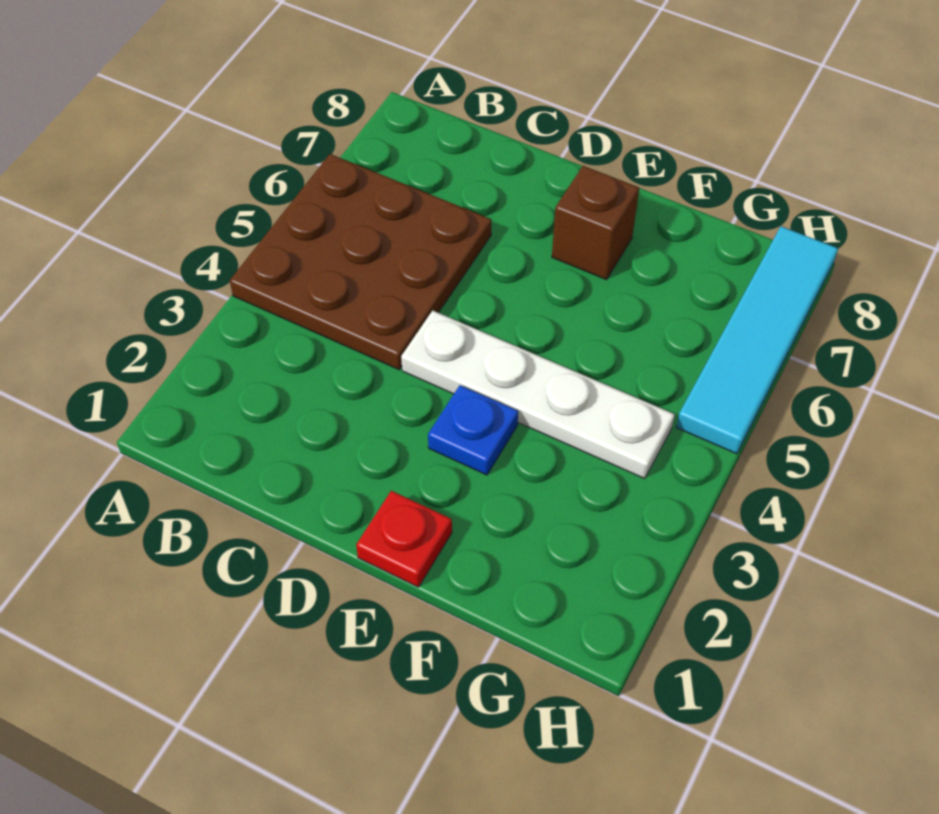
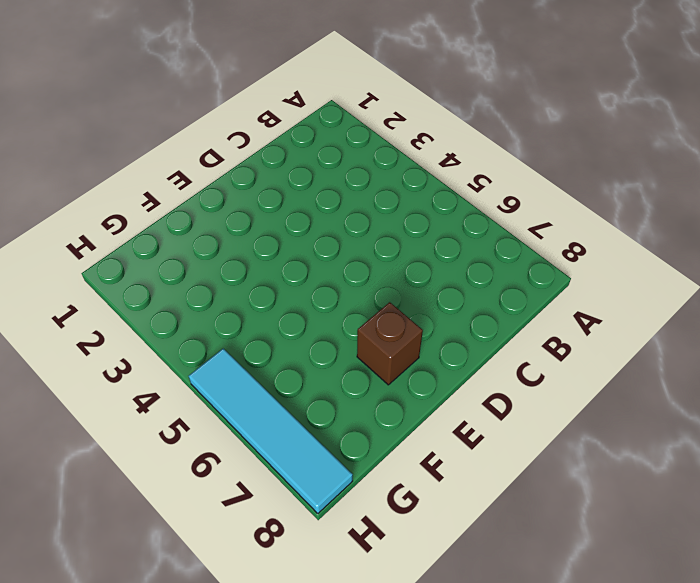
none -> brown plate A4:C6 level 1
none -> white plate D4:G4 level 1

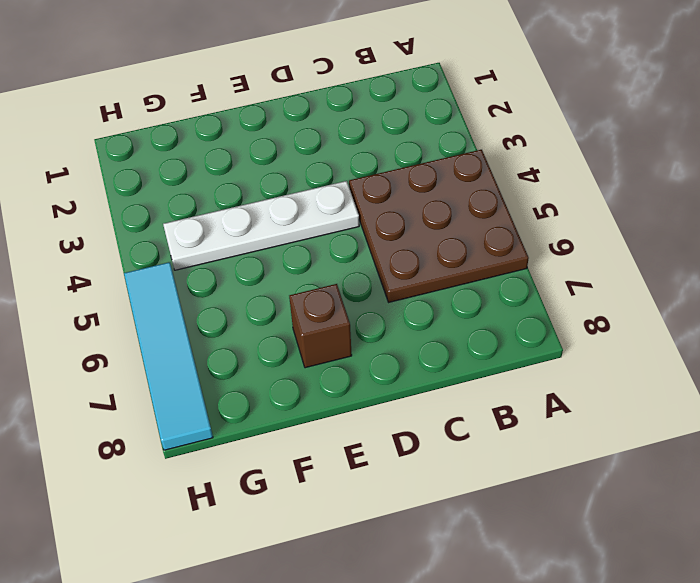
none -> red plate E1 level 1
none -> blue plate E3 level 1

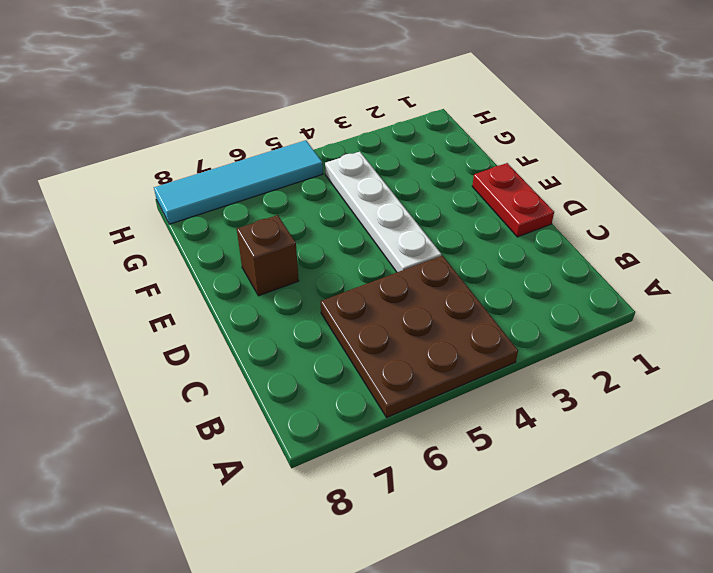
red plate D1:E1 level 1 -> red plate E1 level 1
none -> blue plate E3 level 1

